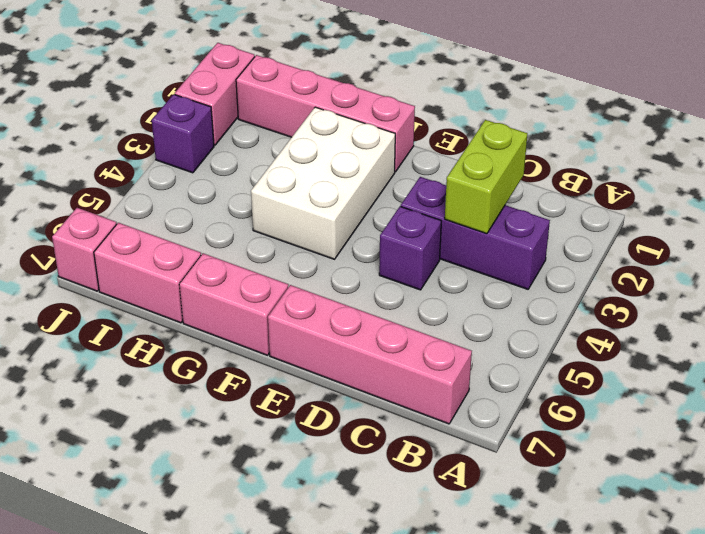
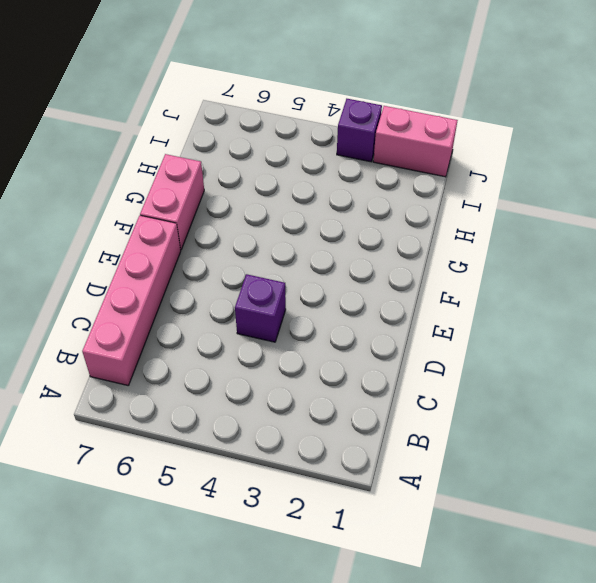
none -> purple brick B3:D3 level 1
none -> pink brick F1:I1 level 1

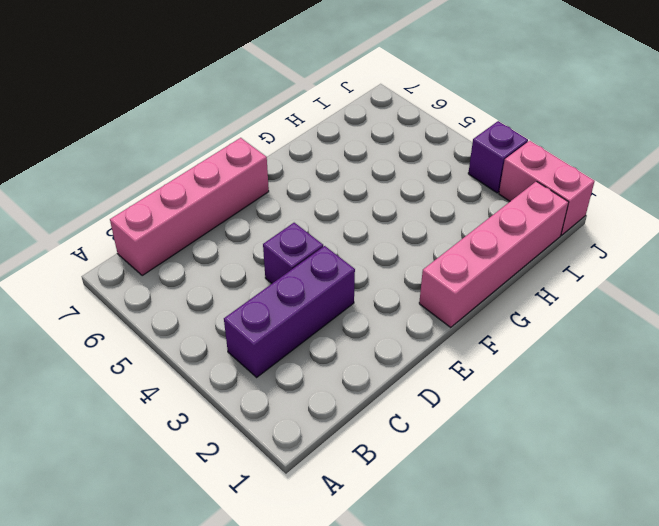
none -> white brick F2:G4 level 1
none -> pink brick F7:G7 level 1

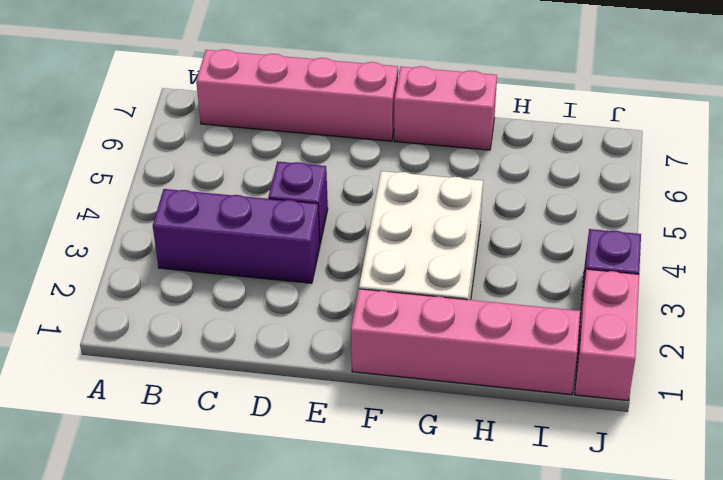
none -> pink brick H7:I7 level 1
none -> pink brick J7 level 1

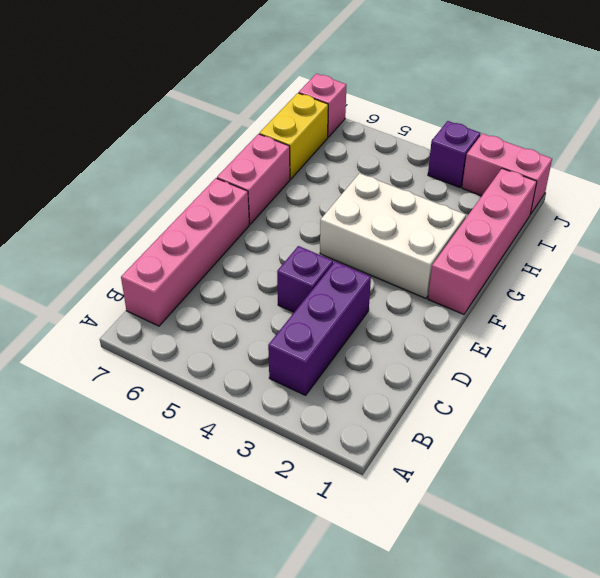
yellow brick H7:I7 level 1 -> pink brick H7:I7 level 1
none -> lime brick C2:C3 level 2

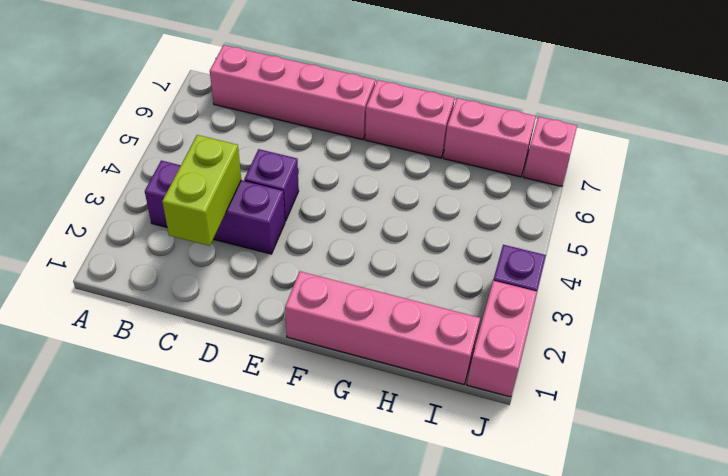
none -> white brick F2:G4 level 1

